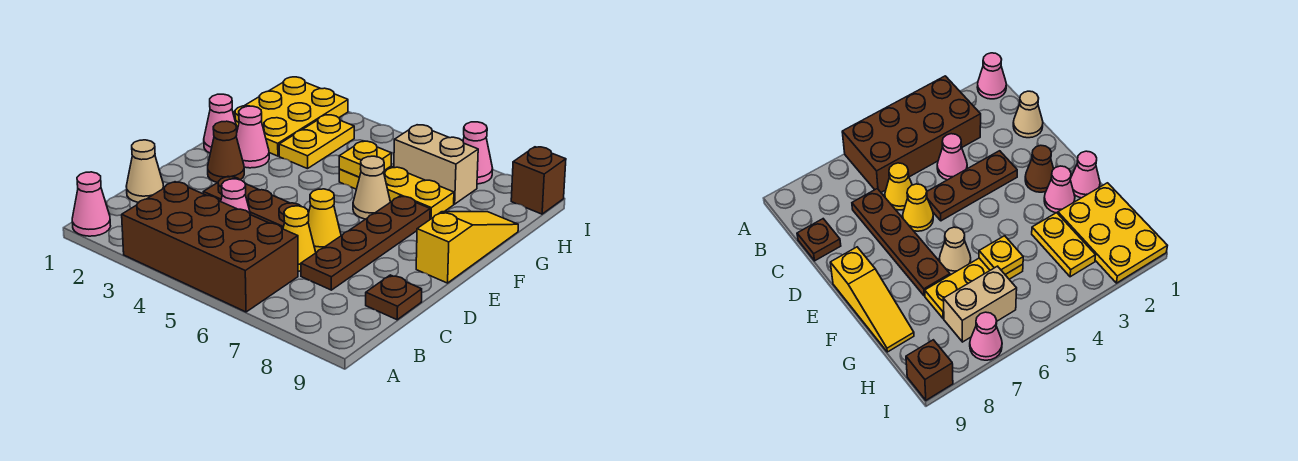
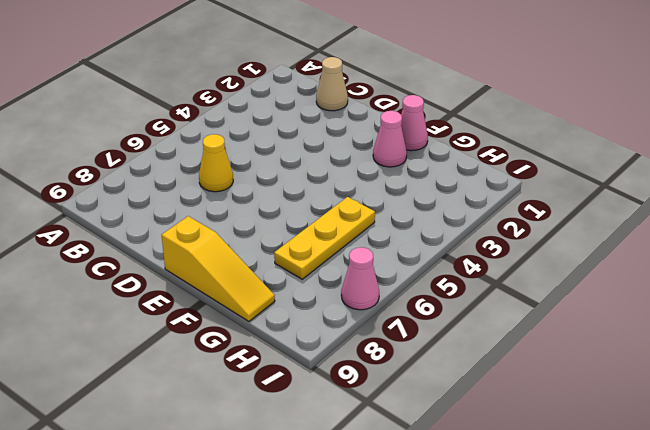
none -> pink cone A1 level 1
none -> brown brick A3:B6 level 1
none -> pink cone C4 level 1

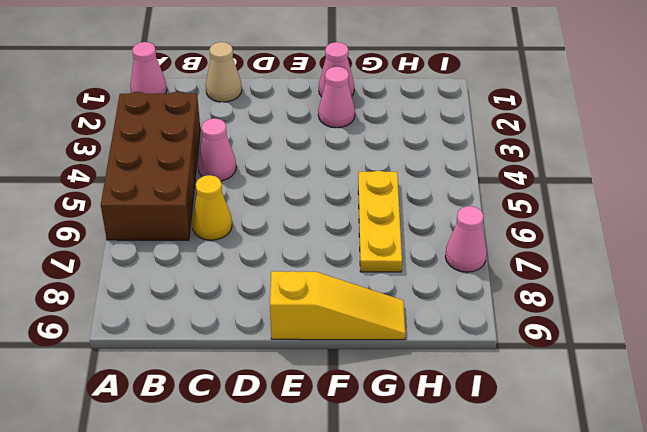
none -> brown plate C7:F7 level 1
none -> brown plate C9 level 1
none -> brown plate D3:D5 level 1

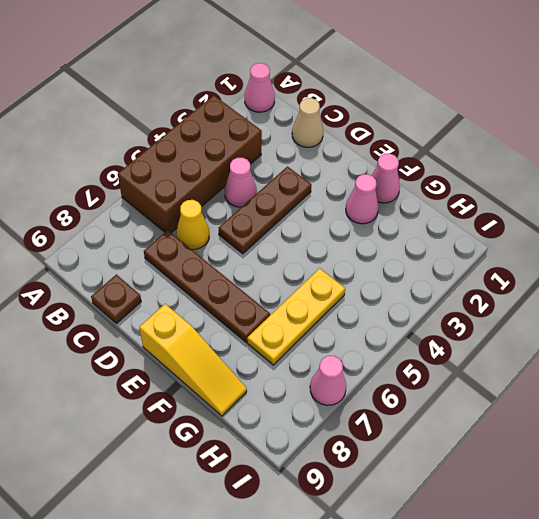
none -> yellow cone D6 level 1
none -> brown cone E2 level 1
none -> tan cone F6 level 1

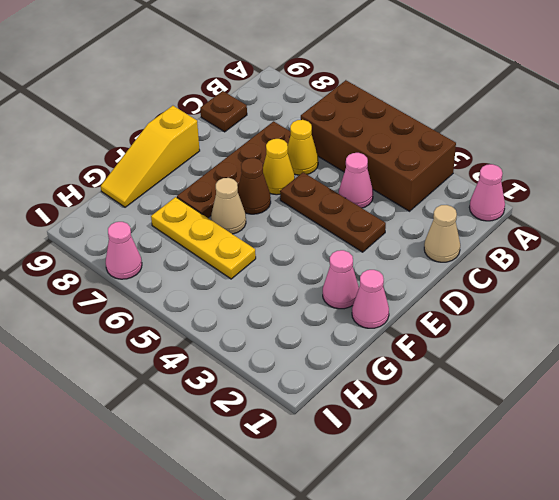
brown cone E6 level 1 -> brown cone E2 level 1
none -> yellow plate G1:I2 level 1
none -> yellow plate G3:H3 level 1
none -> tan brick H6:H7 level 1

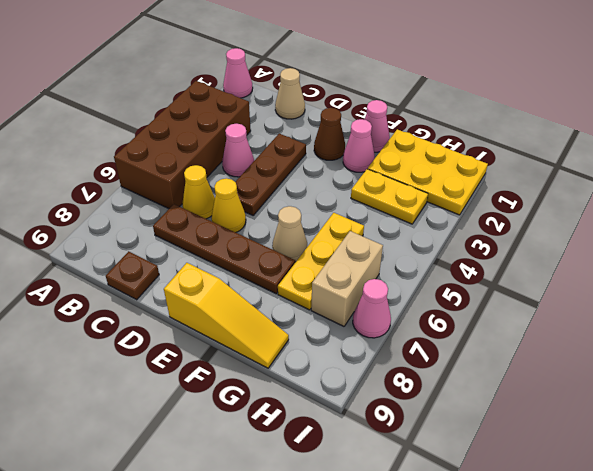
none -> brown brick I9 level 1
none -> yellow plate G5 level 2

